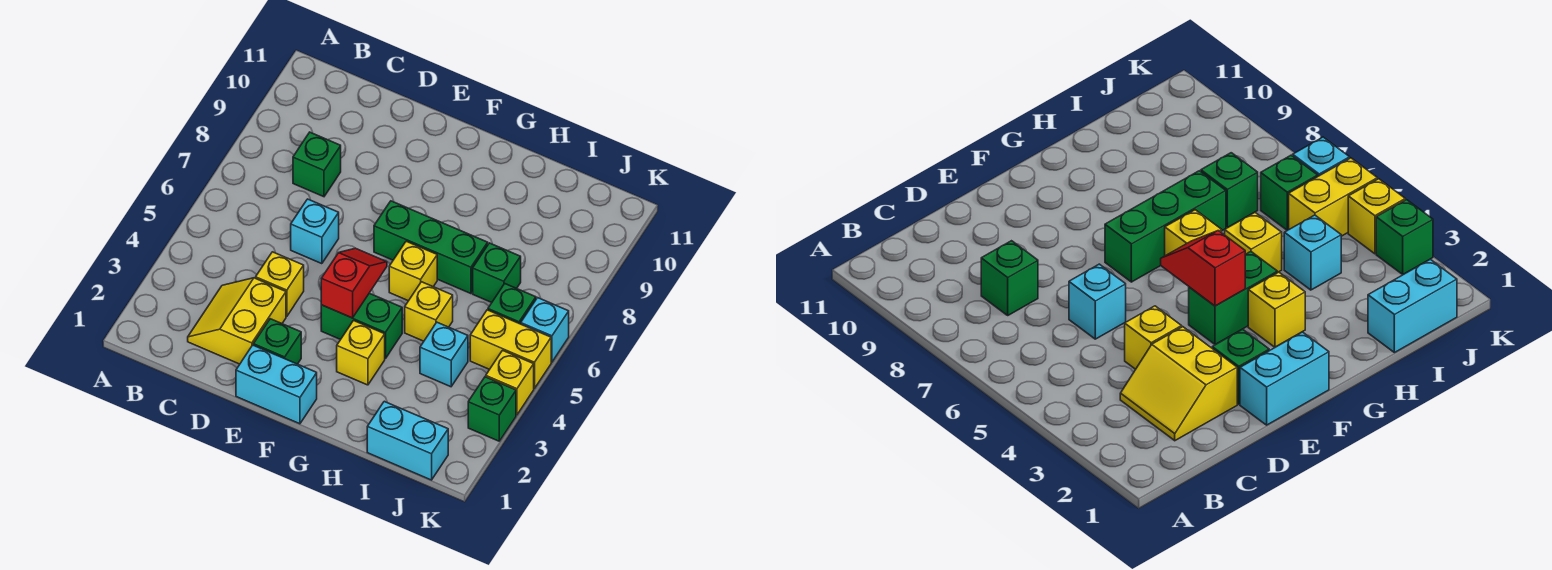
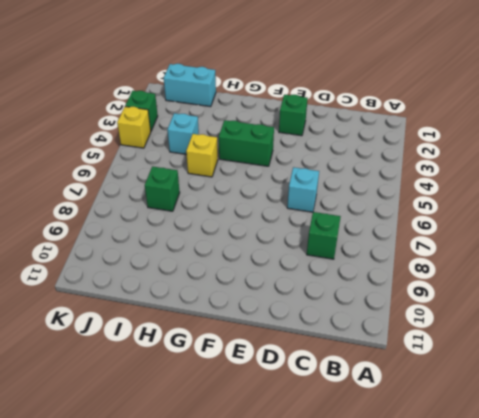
none -> yellow slope C2:D3 level 1 top D
none -> yellow brick D4 level 1
none -> cyan brick E1:F1 level 1

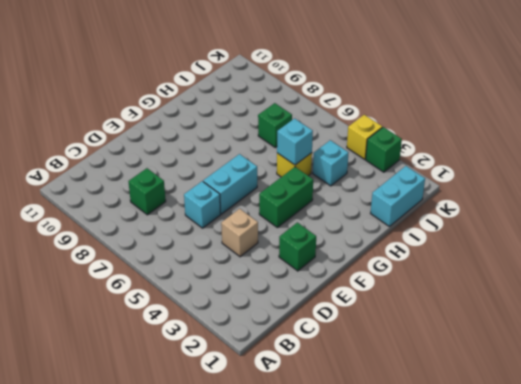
tan brick D4 level 1 -> yellow brick D4 level 1
cyan brick E6:F6 level 1 -> cyan brick E1:F1 level 1
cyan brick H5 level 2 -> cyan brick K6 level 1
none -> yellow slope C2:D3 level 1 top D
none -> green brick F7:H7 level 1
none -> yellow brick G3 level 1

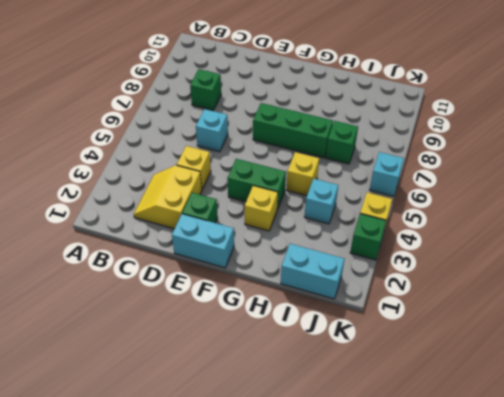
none -> yellow brick G6 level 1
none -> yellow brick J5:K5 level 1
none -> green brick J6 level 1

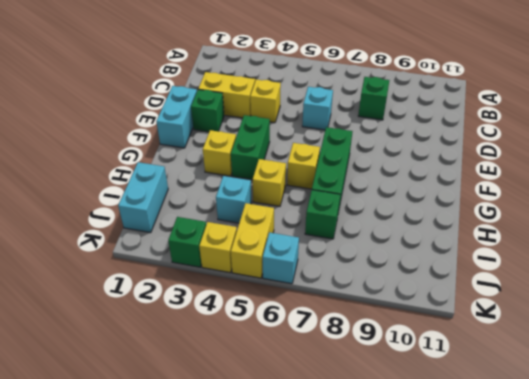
none -> green brick J6 level 1
none -> red slope F4:F5 level 2 top 4

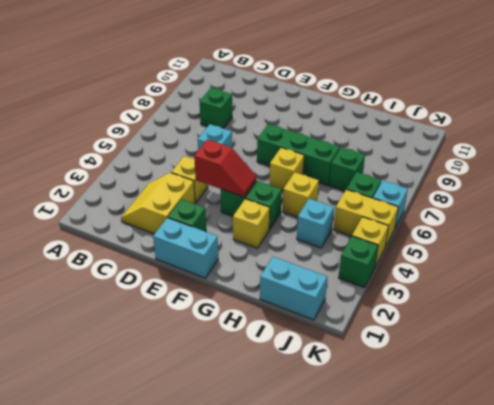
red slope E4:F4 level 2 top E -> red slope F4:F5 level 2 top 4

